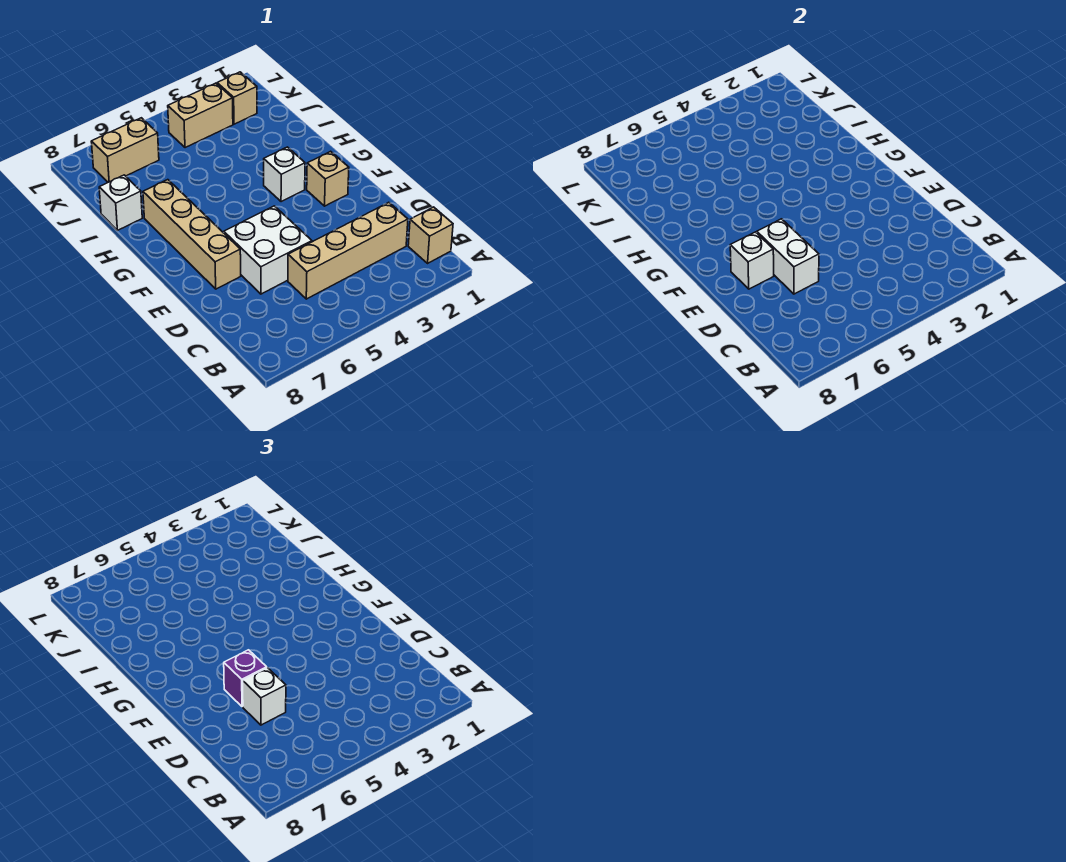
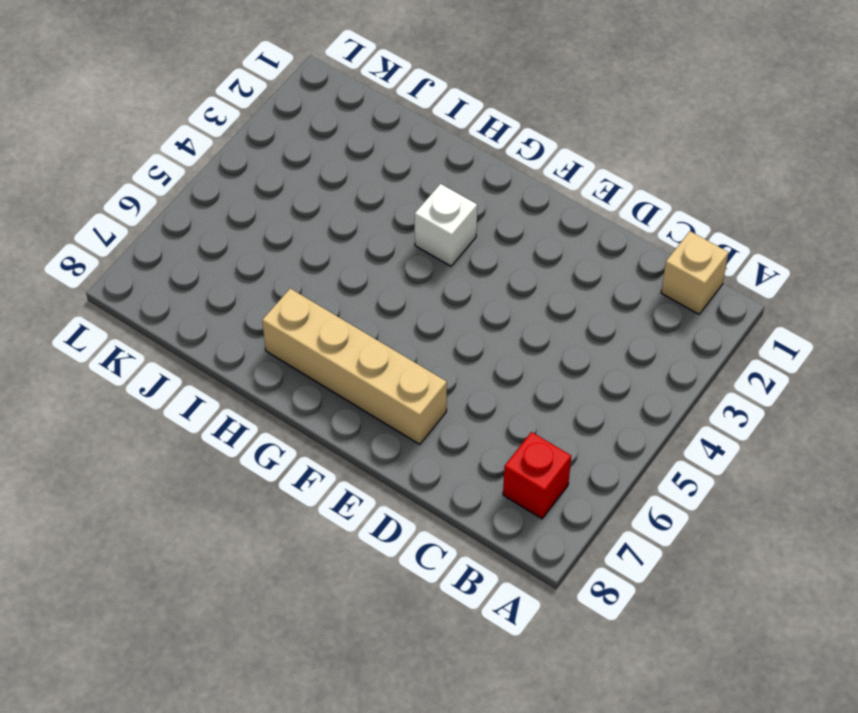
red brick B7 level 1 -> none
none -> tan brick C2:C5 level 1
none -> white brick D5:E6 level 1
none -> tan brick F2 level 1

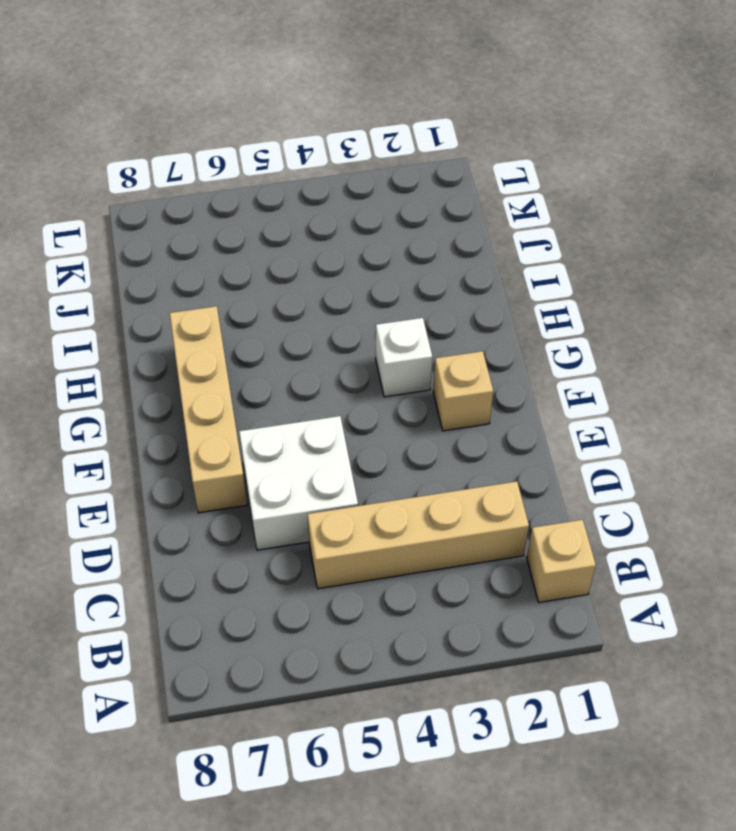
none -> white brick I8 level 1
none -> tan brick K2 level 1
none -> tan brick K3:K4 level 1

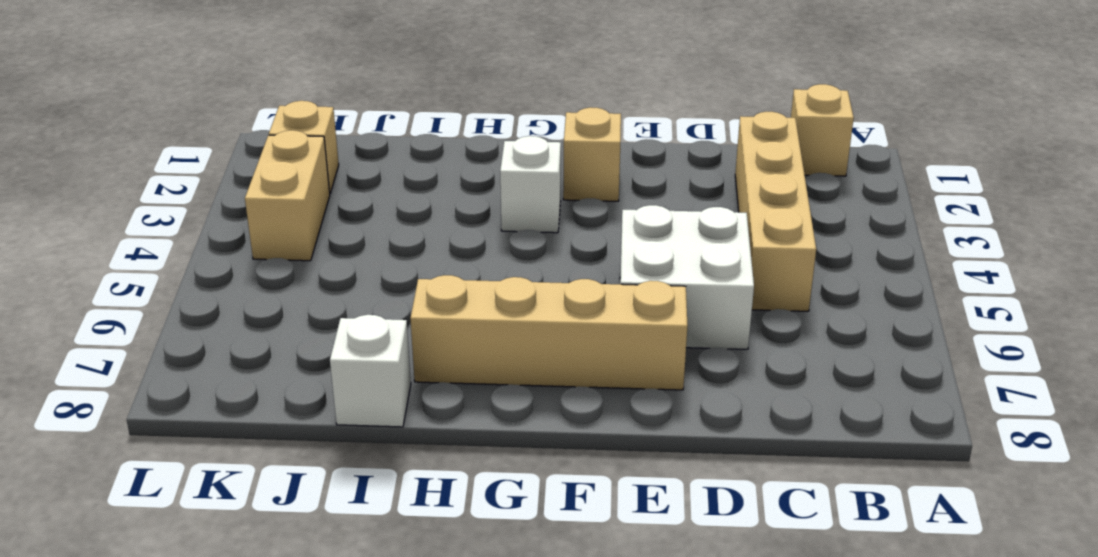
none -> tan brick K6:K7 level 1
none -> white brick D6:E6 level 2
none -> white brick E7 level 2

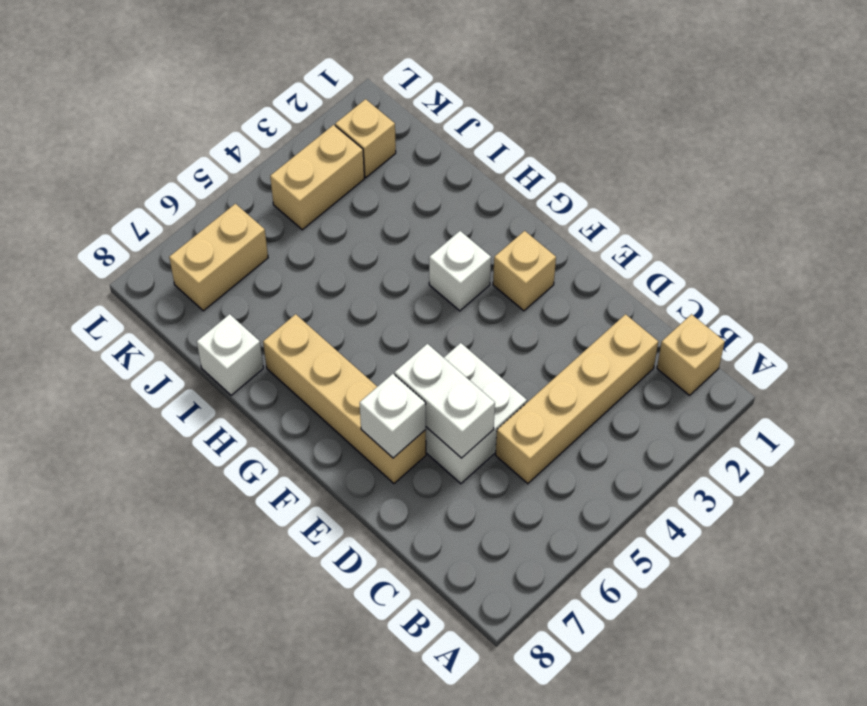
none -> white brick D6 level 3
none -> purple brick E6 level 3

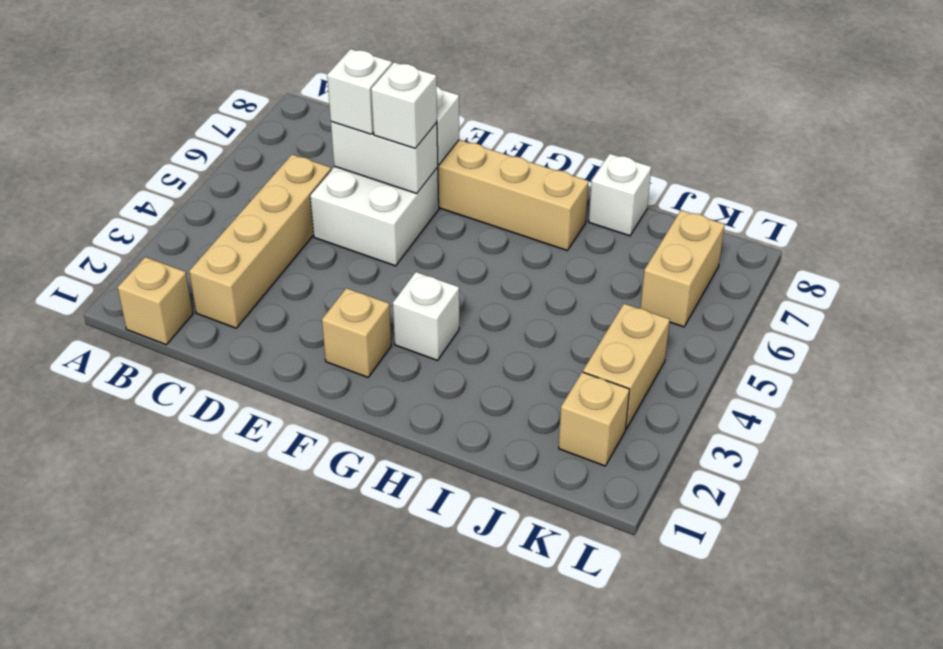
white brick E6 level 3 -> purple brick E6 level 3

